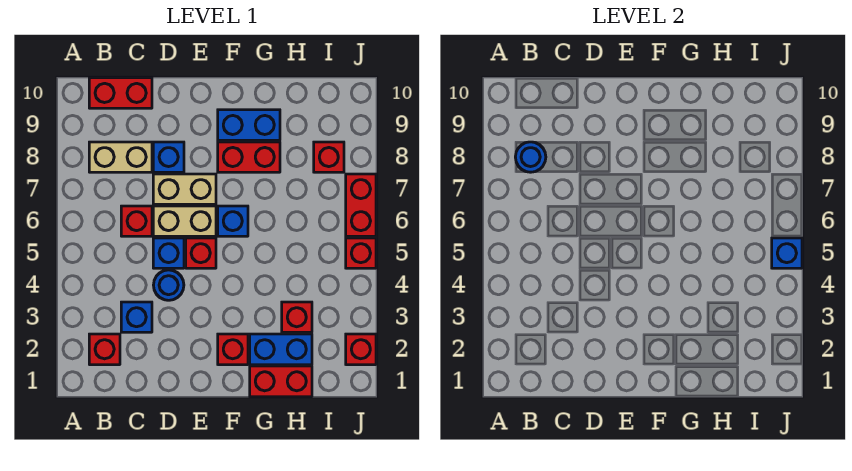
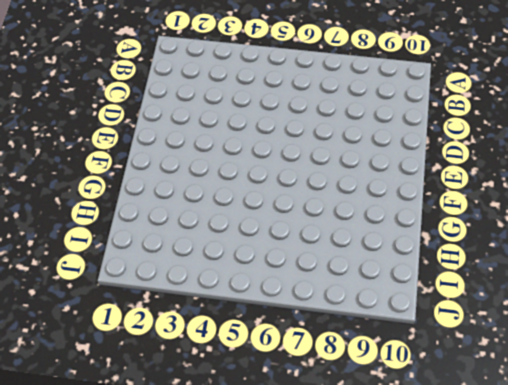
none -> red brick B2 level 1
none -> tan brick B8:C8 level 1
none -> red brick B10:C10 level 1

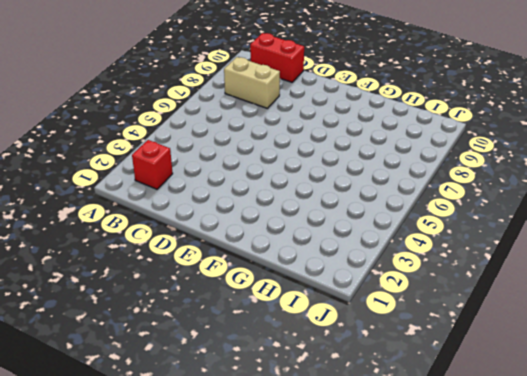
none -> blue brick C3 level 1
none -> red brick C6 level 1
none -> blue round brick D4 level 1

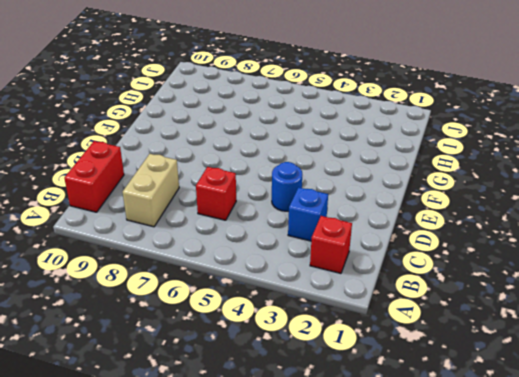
none -> blue brick D5 level 1
none -> tan brick D6:E6 level 1
none -> tan brick D7:E7 level 1

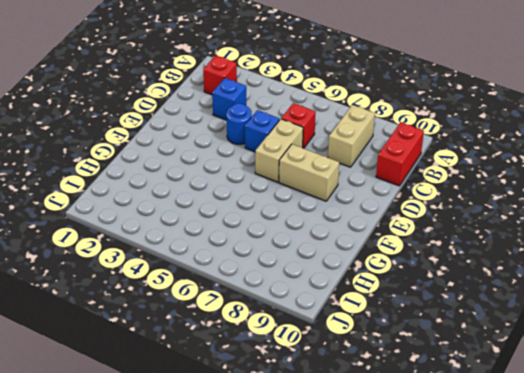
tan brick E7:E8 level 1 -> tan brick D7:E7 level 1
none -> blue brick D8 level 1
none -> red brick E5 level 1
none -> red brick F2 level 1

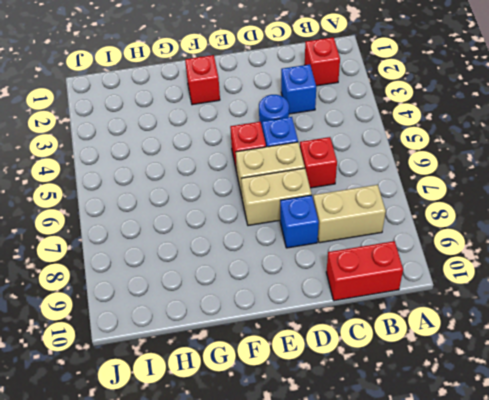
none -> blue brick F6 level 1
none -> red brick F8:G8 level 1
none -> blue brick F9:G9 level 1

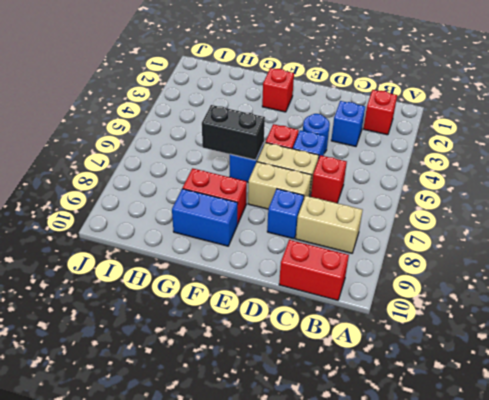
black brick F6:G6 level 2 -> none
none -> red brick G1:H1 level 1
none -> blue brick G2:H2 level 1
none -> red brick H3 level 1

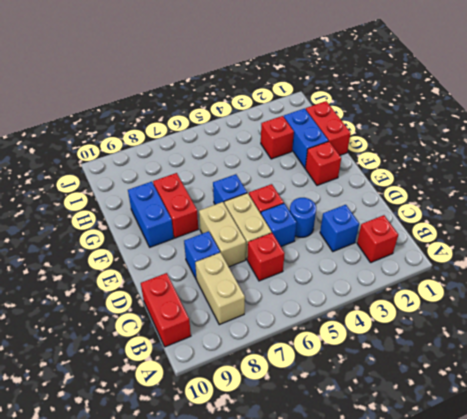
none -> red brick I8 level 1
none -> red brick J2 level 1
none -> red brick J5 level 1

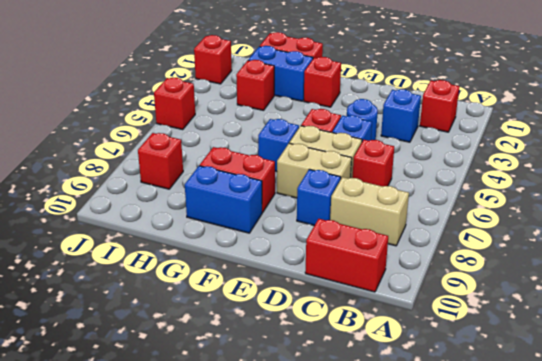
none -> red brick J6:J7 level 1
none -> blue round brick B8 level 2
none -> blue brick J5 level 2

